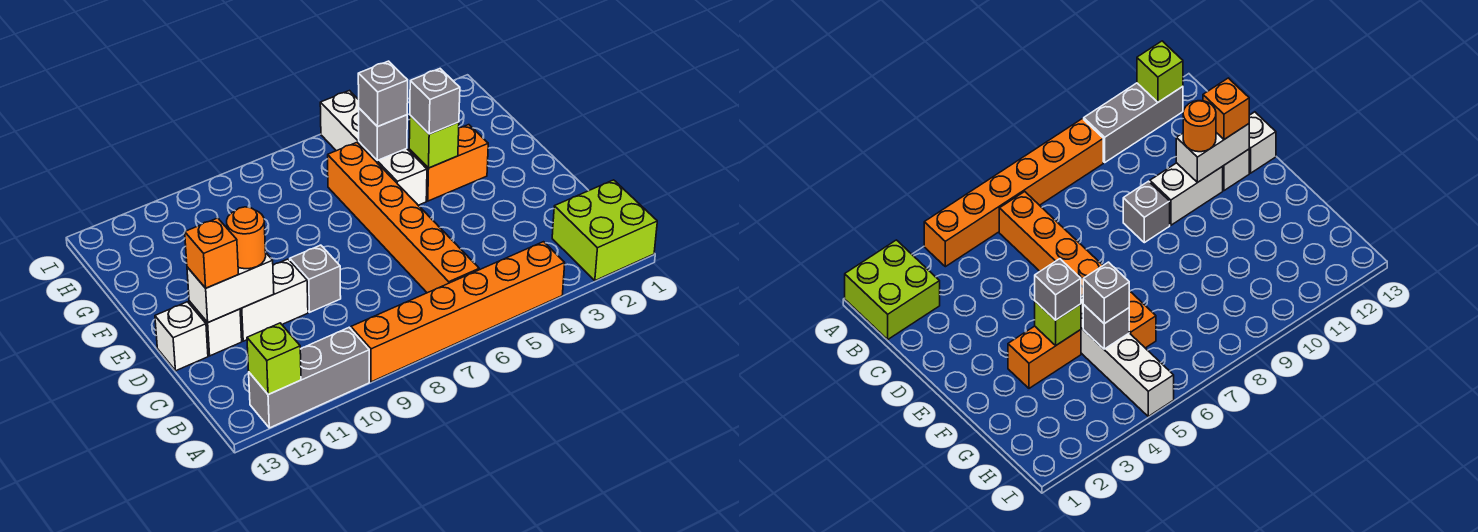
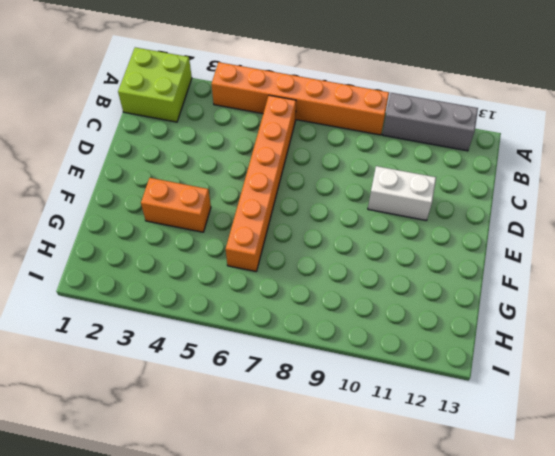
none -> grey brick D9 level 1
none -> white brick D12 level 1
none -> white brick D13 level 1

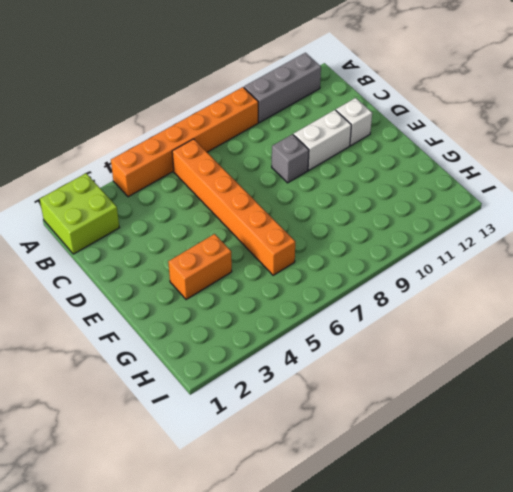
none -> white brick D13 level 1
none -> white brick F5:I5 level 1
none -> lime brick A12 level 2

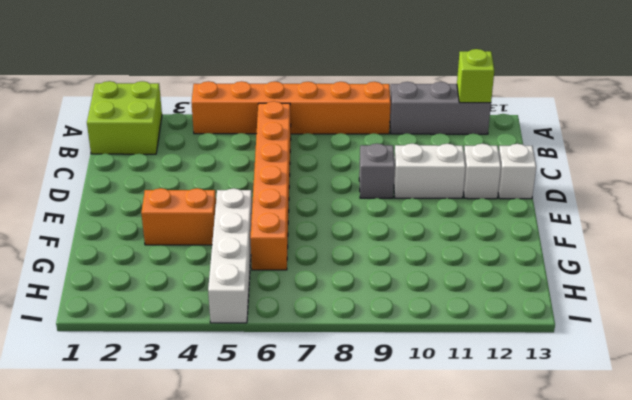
none -> white brick D11:D12 level 2
none -> lime brick F4 level 2
none -> grey brick G5 level 2

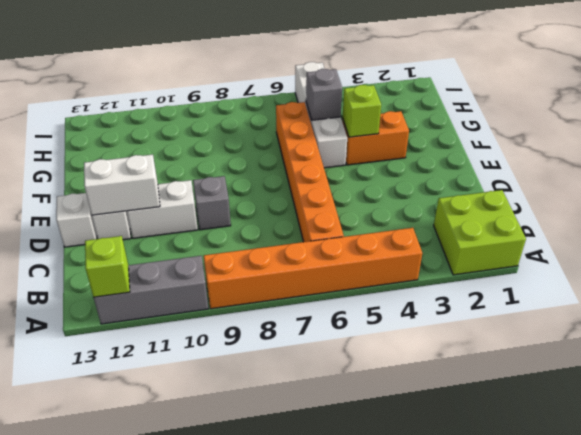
none -> orange round brick D11 level 3
none -> orange brick D12 level 3
none -> grey brick F4 level 3

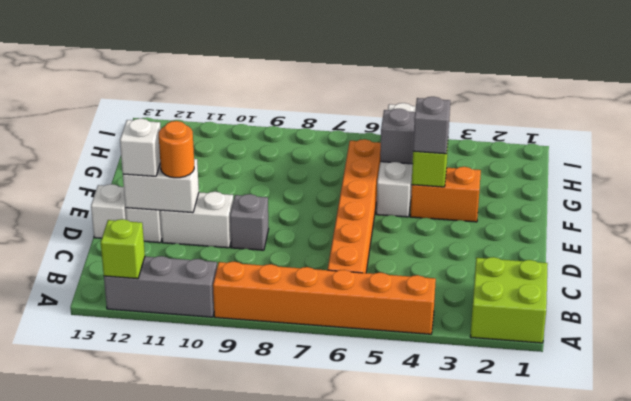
white brick D12 level 3 -> orange brick D12 level 3
none -> grey brick G5 level 3

